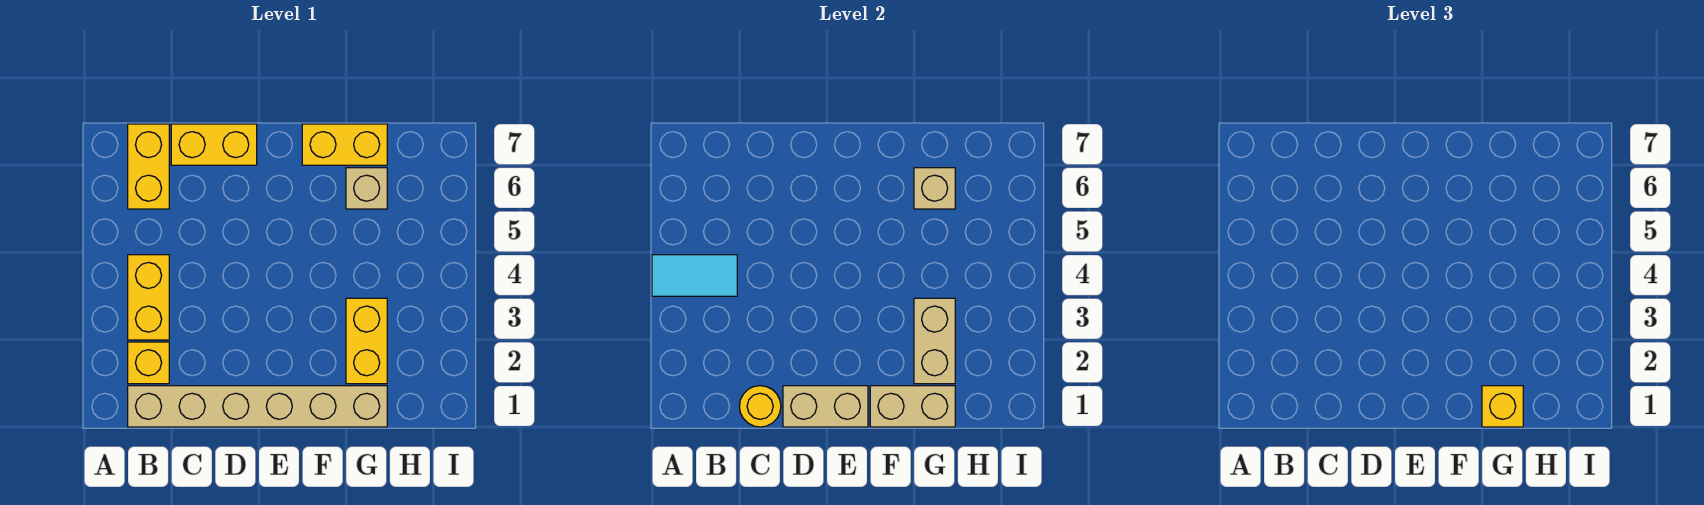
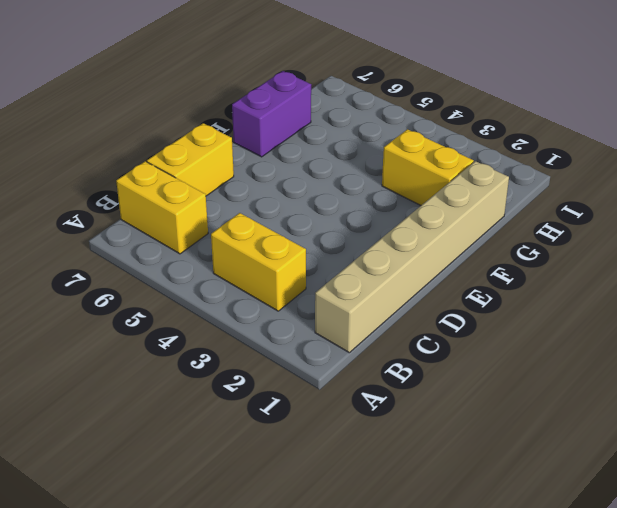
purple brick F7:G7 level 1 -> yellow brick F7:G7 level 1
none -> yellow brick B2 level 1
none -> tan brick G6 level 1
none -> cyan tile A4:B4 level 2

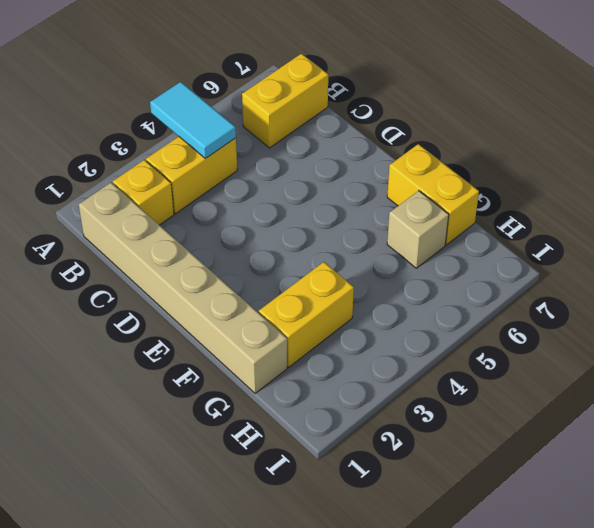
none -> yellow brick C7:D7 level 1
none -> yellow round brick C1 level 2
none -> tan brick D1:E1 level 2

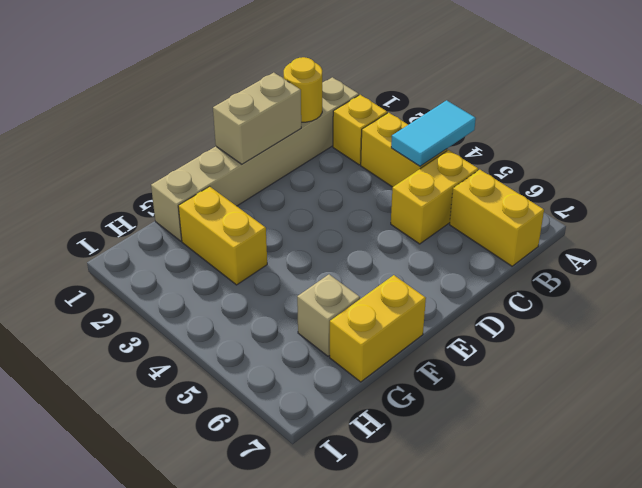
yellow brick B5:C5 level 1 -> yellow brick C7:D7 level 1
none -> tan brick F1:G1 level 2
none -> tan brick G2:G3 level 2
none -> tan brick G6 level 2

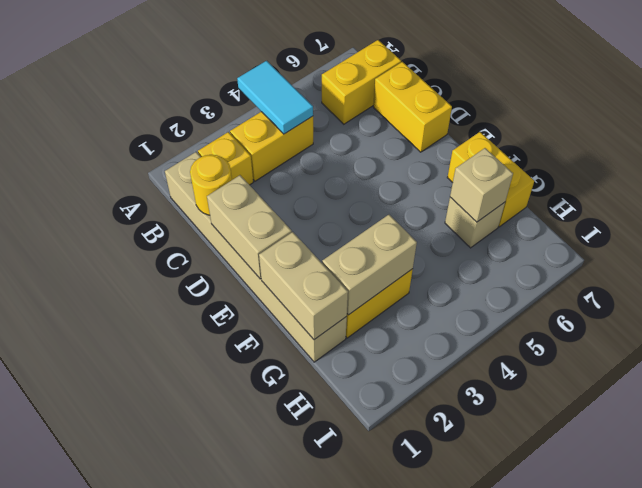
none -> yellow brick G1 level 3

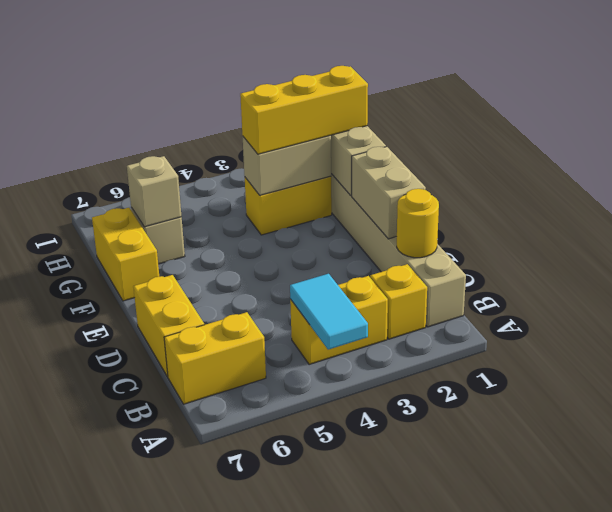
yellow brick G1:G3 level 3 -> yellow brick G1 level 3

